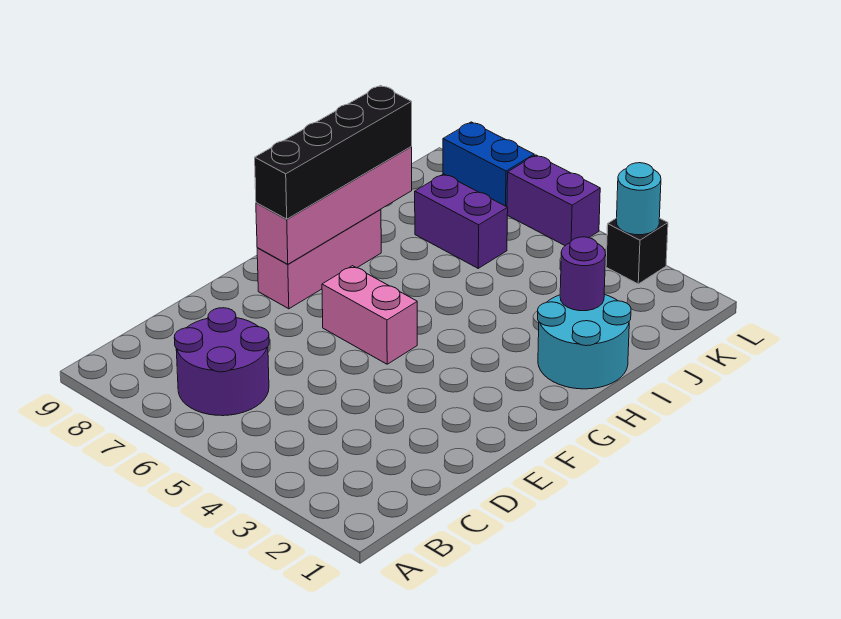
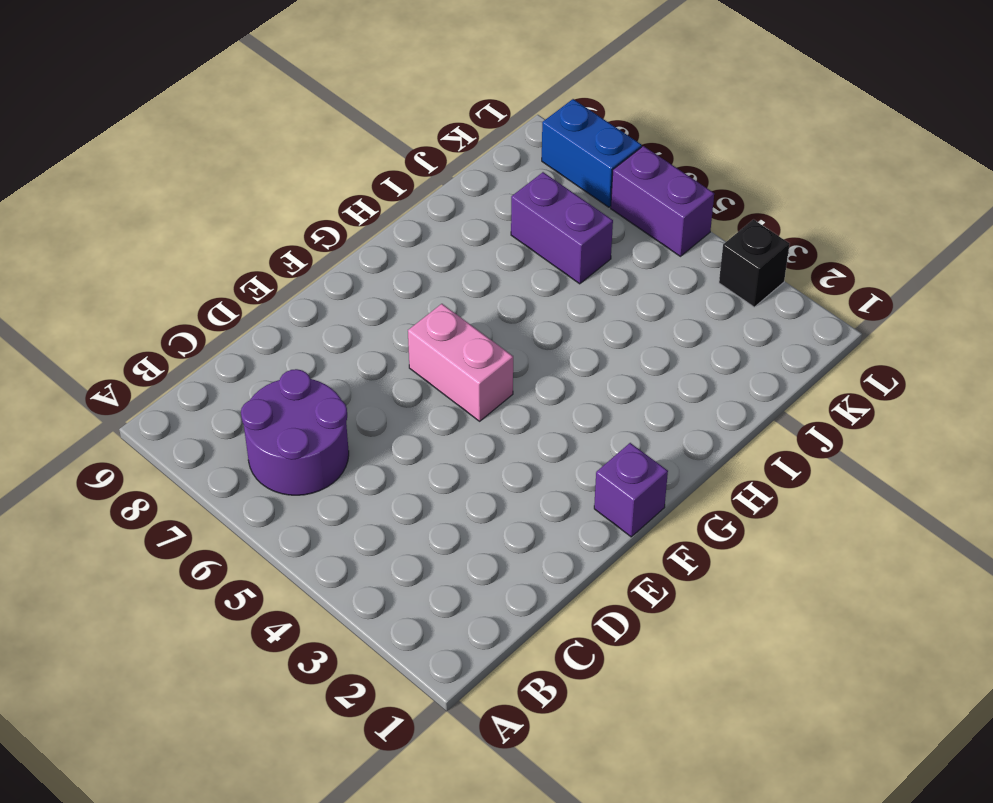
purple brick F1 level 1 -> none
none -> pink brick F8:H8 level 1
none -> cyan round brick H1:I2 level 1
none -> pink brick F8:I8 level 2

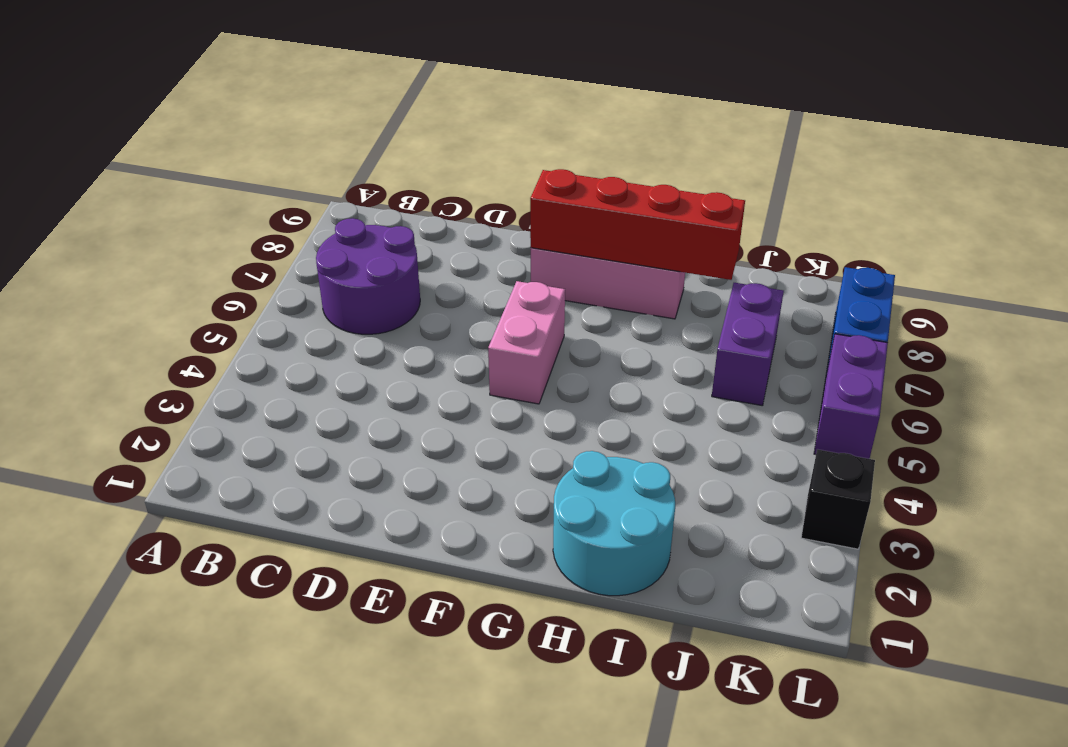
red brick F8:I8 level 2 -> pink brick F8:I8 level 2
none -> purple round brick I2 level 2
none -> cyan round brick L3 level 2
none -> black brick F8:I8 level 3

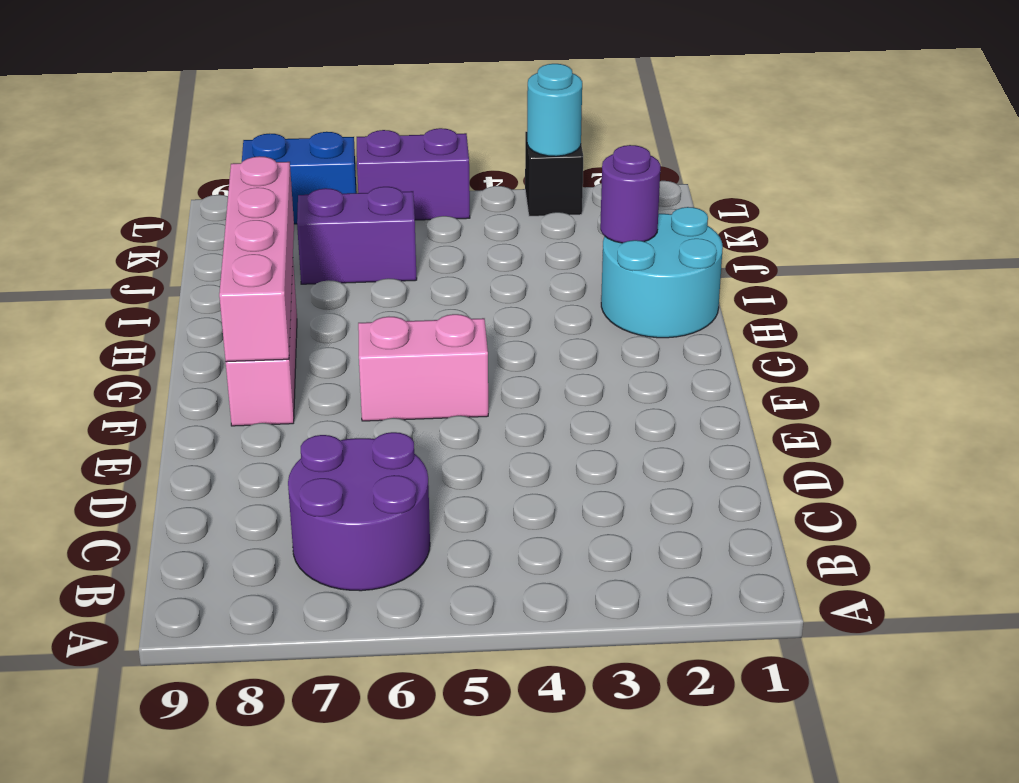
none -> black brick F8:I8 level 3

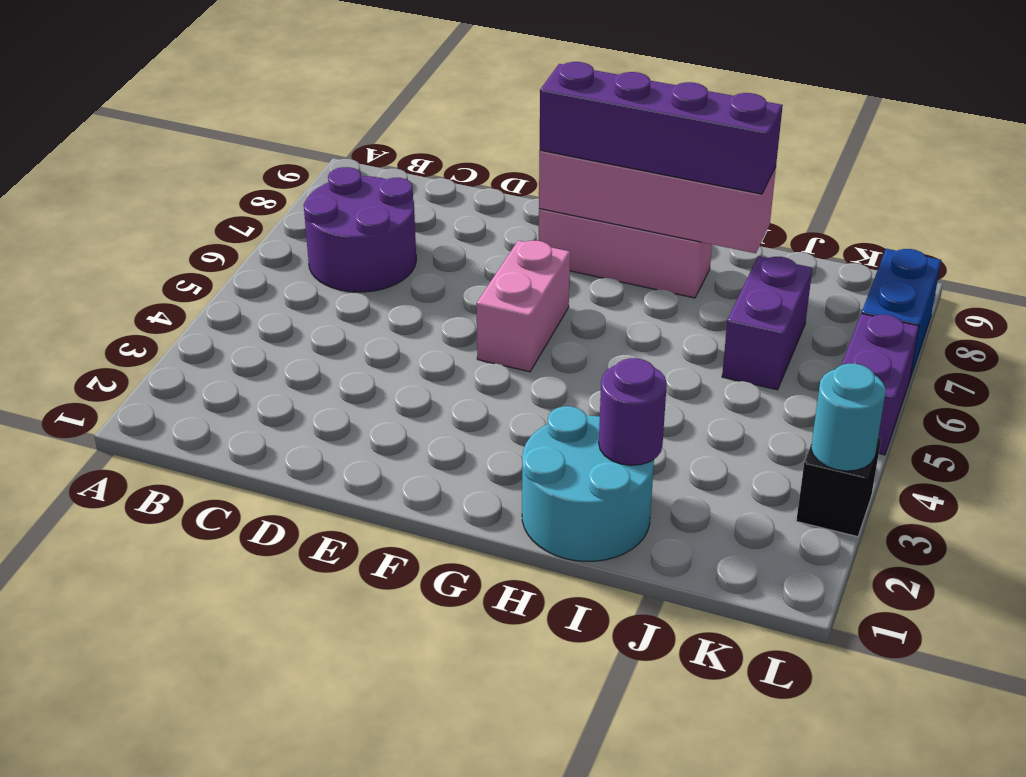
purple brick F8:I8 level 3 -> black brick F8:I8 level 3

